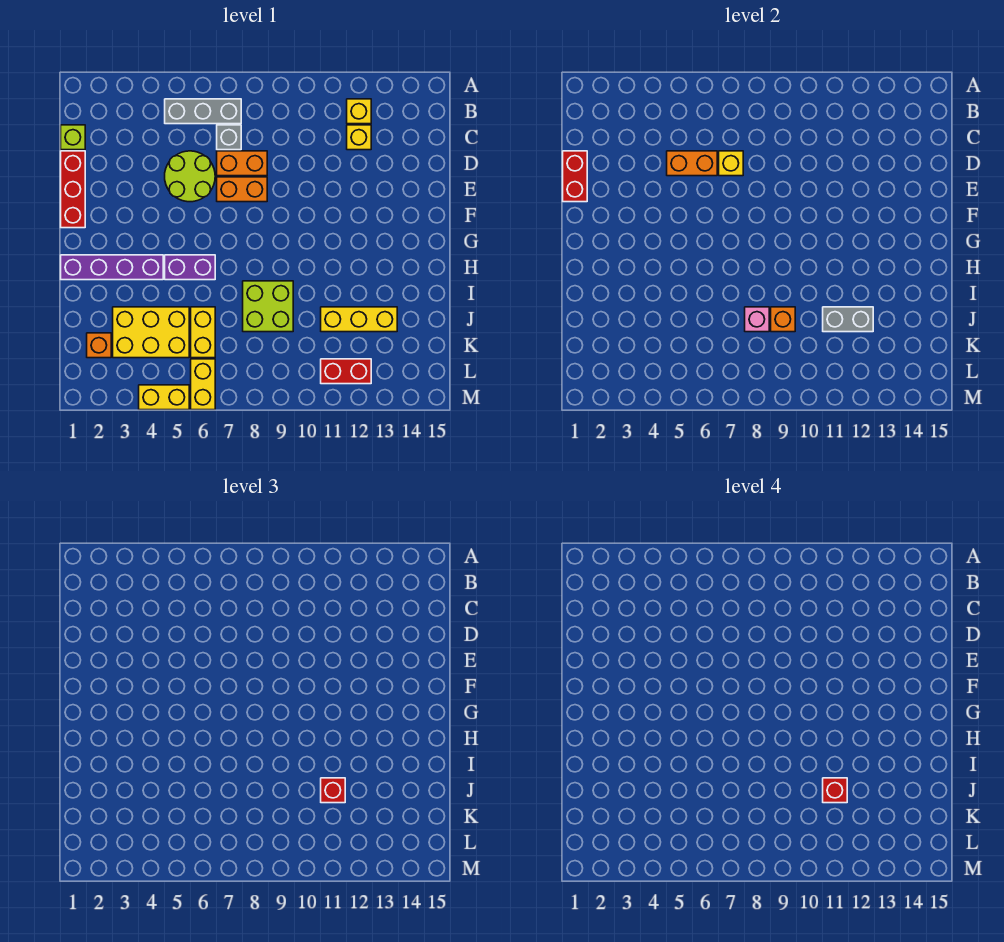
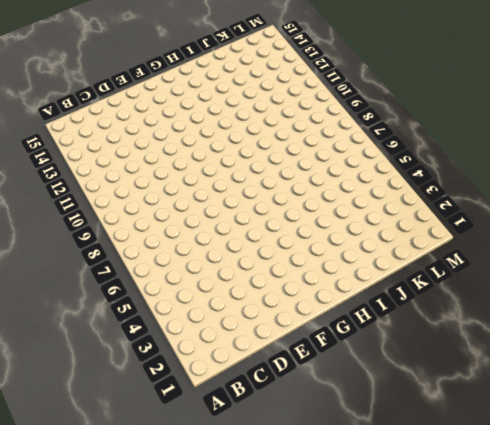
none -> grey brick B5:B7 level 1
none -> yellow brick B12 level 1
none -> lime brick C1 level 1

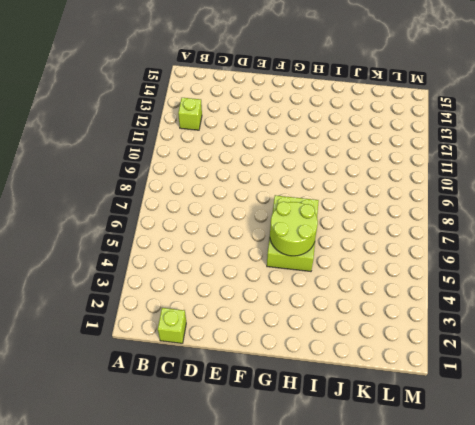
lime brick B12 level 1 -> yellow brick B12 level 1
lime brick G5:H7 level 1 -> purple brick H5:H6 level 1
lime round brick G5:H6 level 2 -> lime round brick D5:E6 level 1
none -> grey brick B5:B7 level 1
none -> grey brick C7 level 1
none -> yellow brick C12 level 1

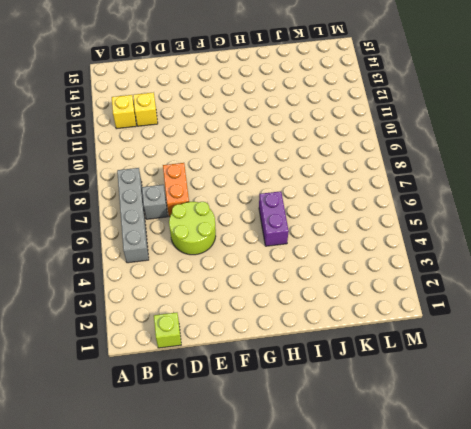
grey brick B5:B8 level 1 -> grey brick B5:B7 level 1
none -> red brick D1:F1 level 1
none -> orange brick E7:E8 level 1
none -> purple brick H1:H4 level 1

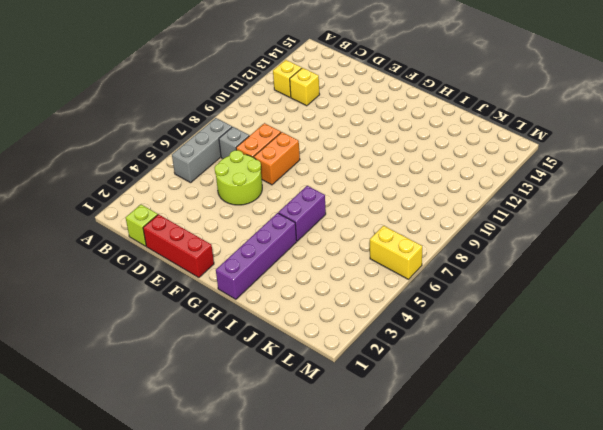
none -> lime brick I8:J9 level 1
none -> yellow brick J3:K5 level 1
none -> yellow brick J6:K6 level 1

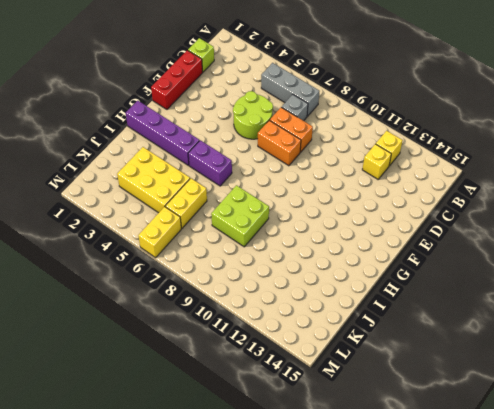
none -> yellow brick J11:J13 level 1
none -> orange brick K2 level 1
none -> red brick L11:L12 level 1

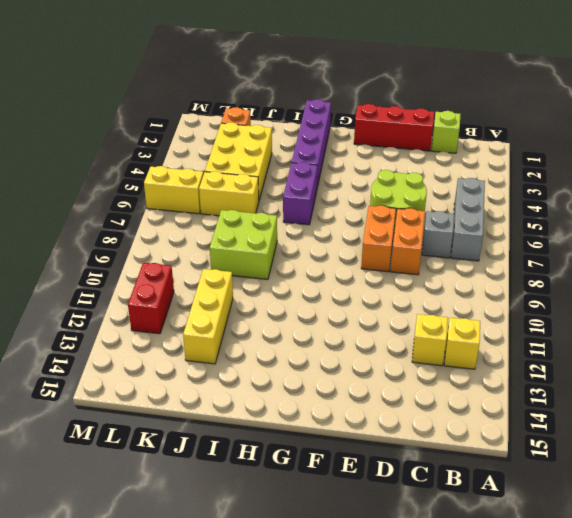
none -> yellow brick M4:M5 level 1
none -> red brick D1:E1 level 2
none -> orange brick D5:D6 level 2

